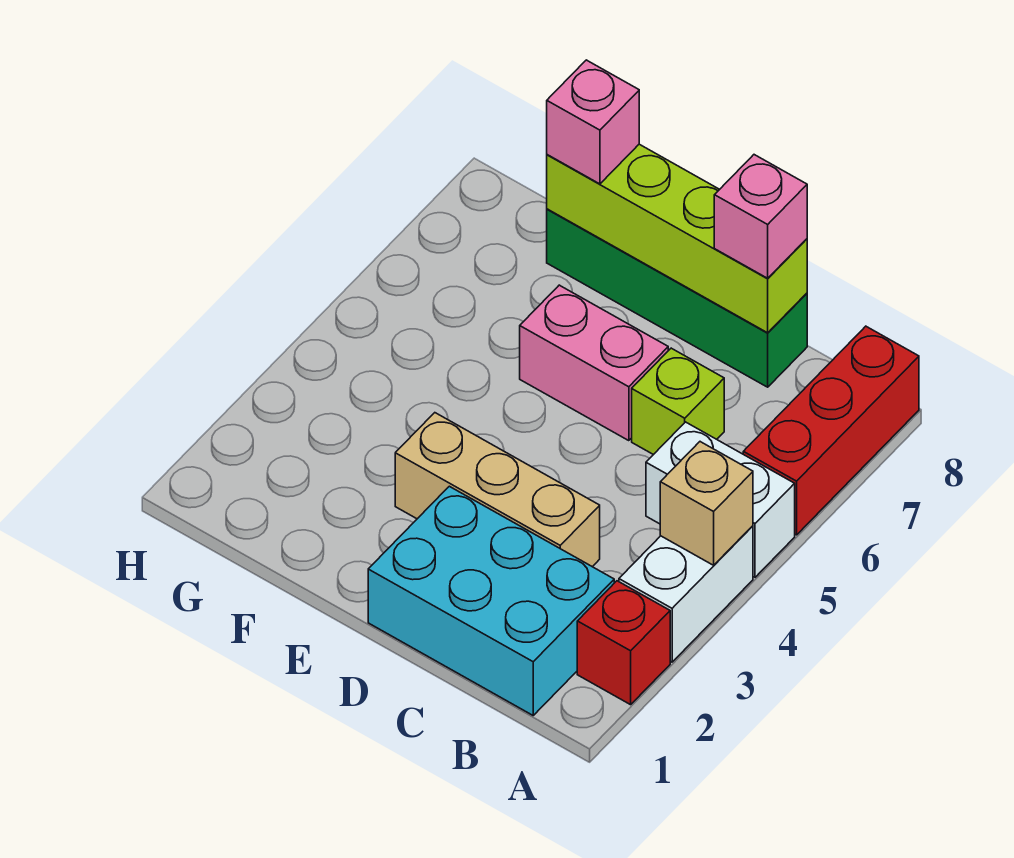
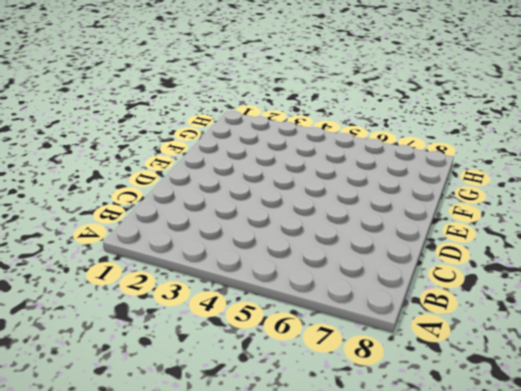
none -> red brick A2 level 1
none -> white brick A3:A4 level 1
none -> white brick A5:B5 level 1

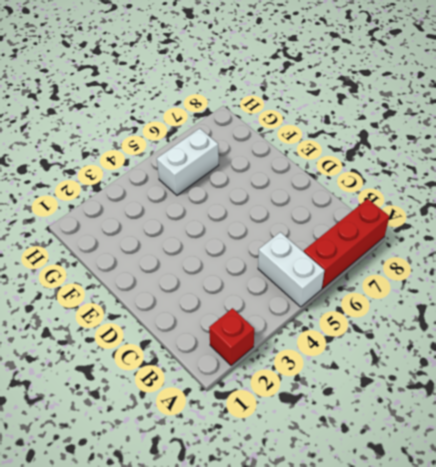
white brick G5:G6 level 1 -> white brick A3:A4 level 1
none -> cyan brick B1:D2 level 1
none -> tan brick C3:E3 level 1
none -> lime brick C6 level 1

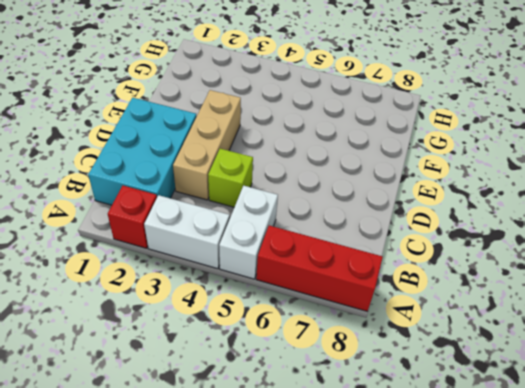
lime brick C4 level 1 -> lime brick C6 level 1
none -> green brick C8:F8 level 1
none -> pink brick D6:E6 level 1
none -> tan brick A4 level 2

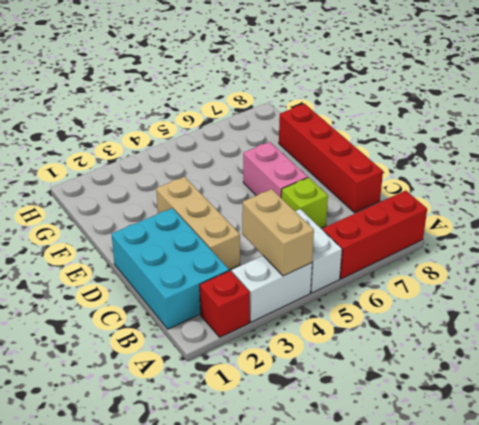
tan brick A4:B4 level 2 -> tan brick A4 level 2
red brick C8:F8 level 1 -> green brick C8:F8 level 1
none -> lime brick C8:F8 level 2
none -> pink brick C8 level 3
none -> pink brick F8 level 3

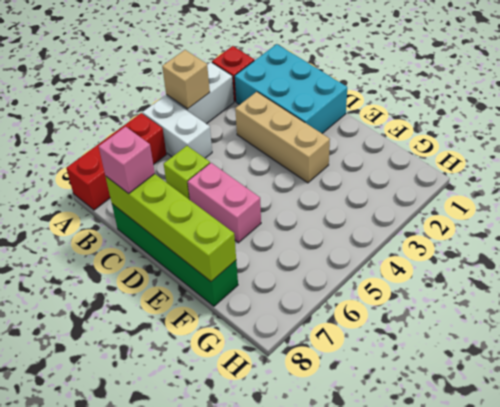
none -> pink brick F8 level 3

